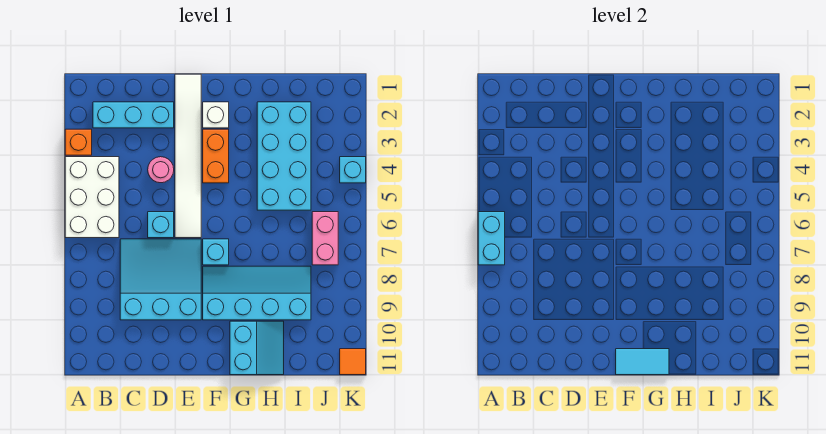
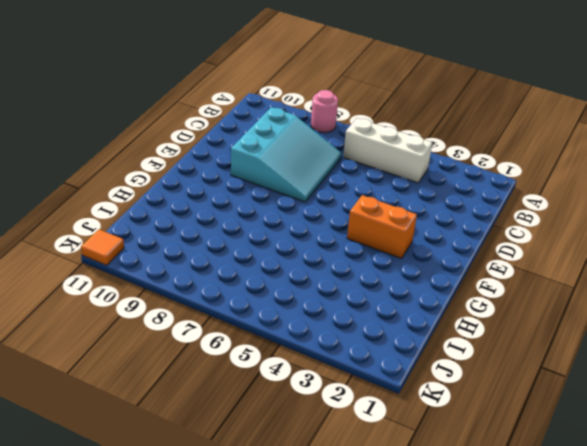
pink round brick A8 level 1 -> pink round brick D4 level 1
white brick B4:B6 level 1 -> white brick A4:B6 level 1
none -> orange brick A3 level 1
none -> cyan brick B2:D2 level 1
none -> cyan brick D6 level 1

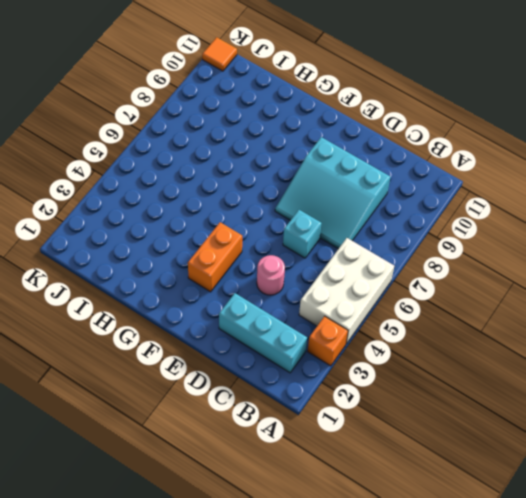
none -> white tile E1:E6 level 1
none -> white brick F2 level 1
none -> cyan brick F7 level 1

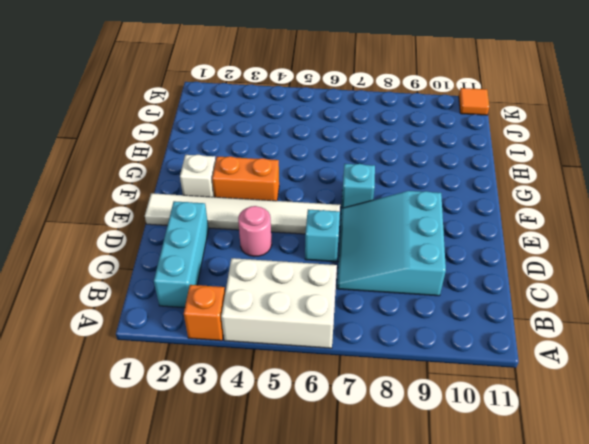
none -> cyan slope F8:I9 level 1 top 9
none -> cyan slope G10:H11 level 1 top G
none -> cyan brick H2:I5 level 1

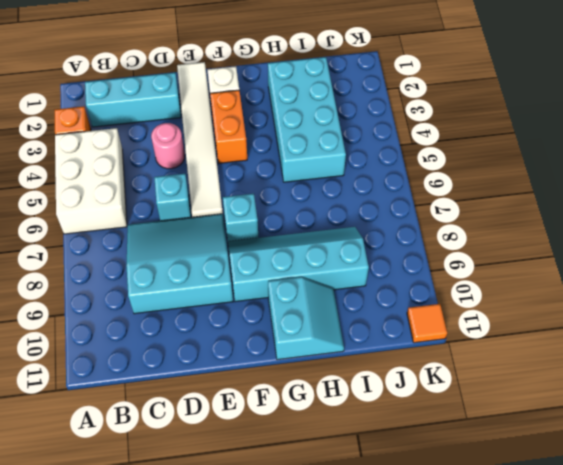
none -> pink brick J6:J7 level 1
none -> cyan brick K4 level 1
none -> cyan brick A6:A7 level 2

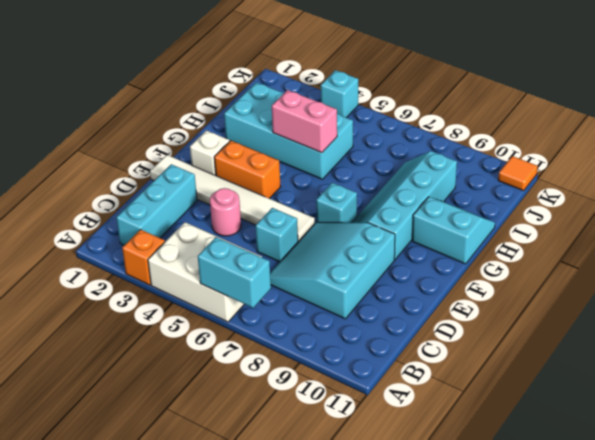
pink brick H4:H5 level 2 -> pink brick J6:J7 level 1
none -> cyan tile F11:G11 level 2

